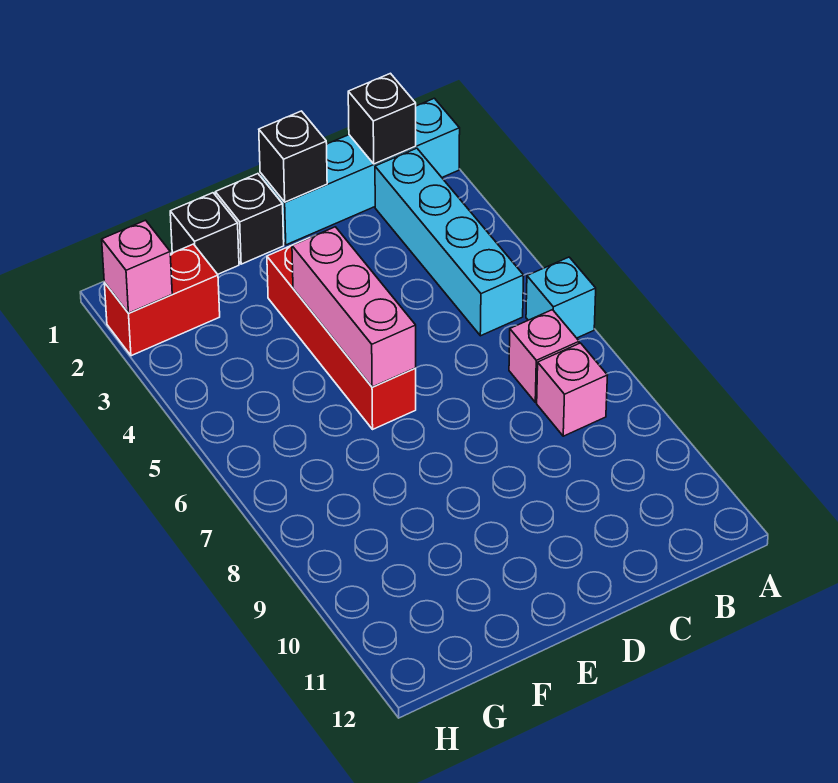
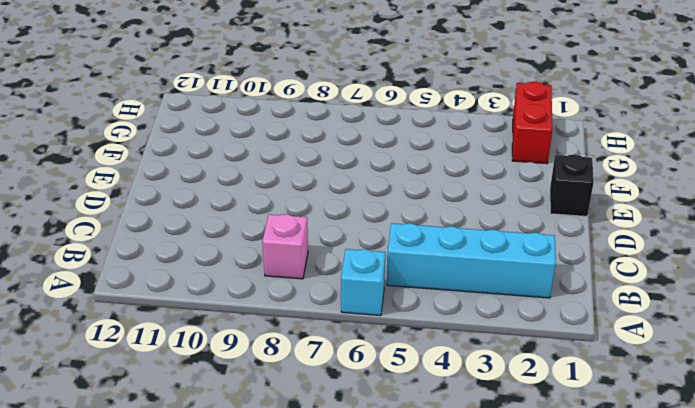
none -> cyan brick A1:D1 level 1
none -> pink brick B7 level 1
none -> red brick E3:E6 level 1

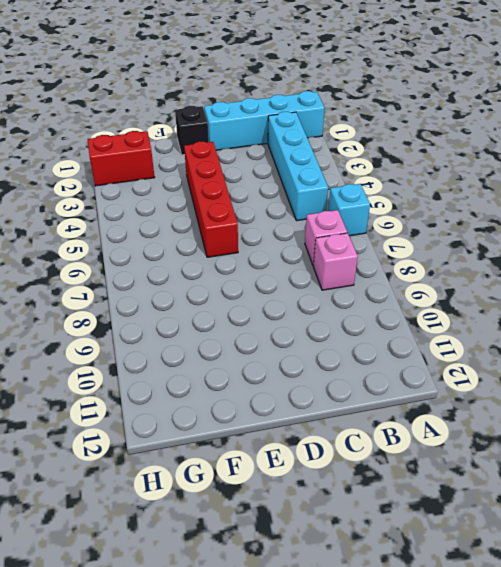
none -> black brick F1 level 1
none -> black brick B1 level 2
none -> black brick D1 level 2

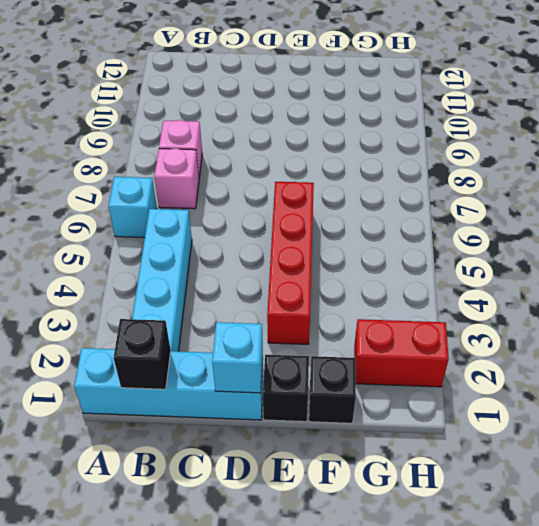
cyan brick D1 level 2 -> black brick D1 level 2
none -> pink brick E4:E6 level 2
none -> pink brick H2 level 2

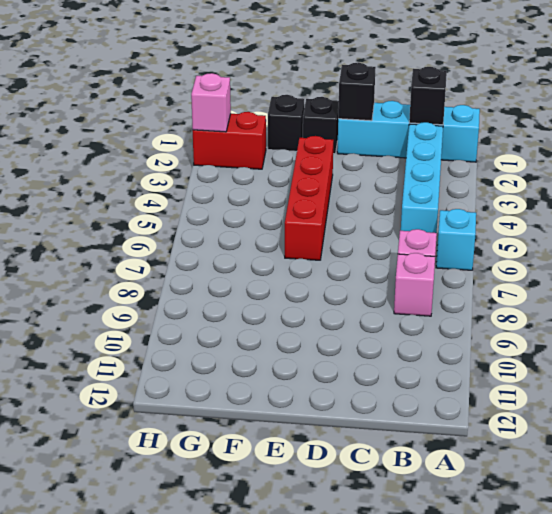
none -> pink brick E4:E6 level 2

